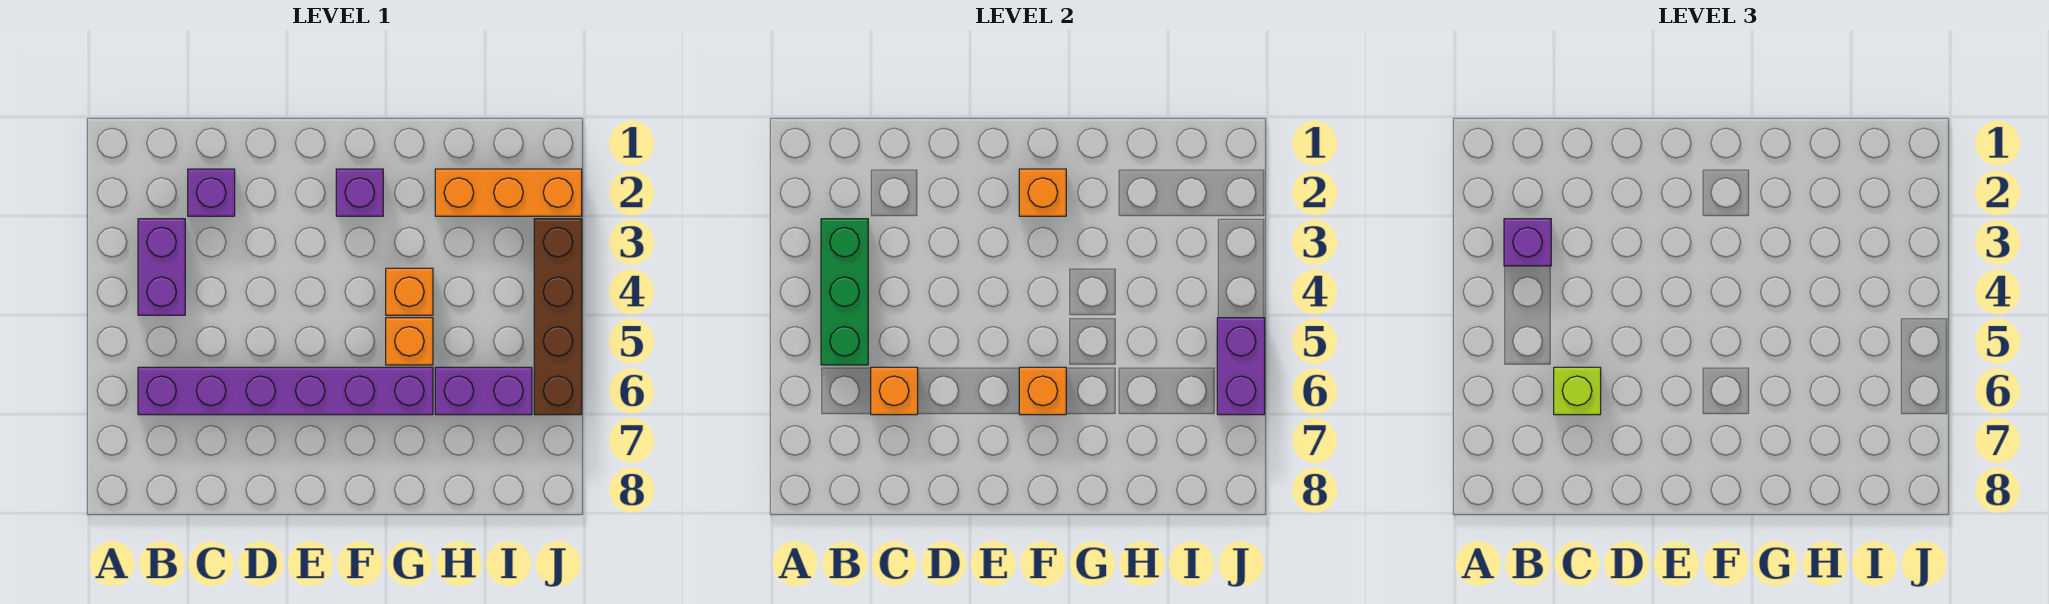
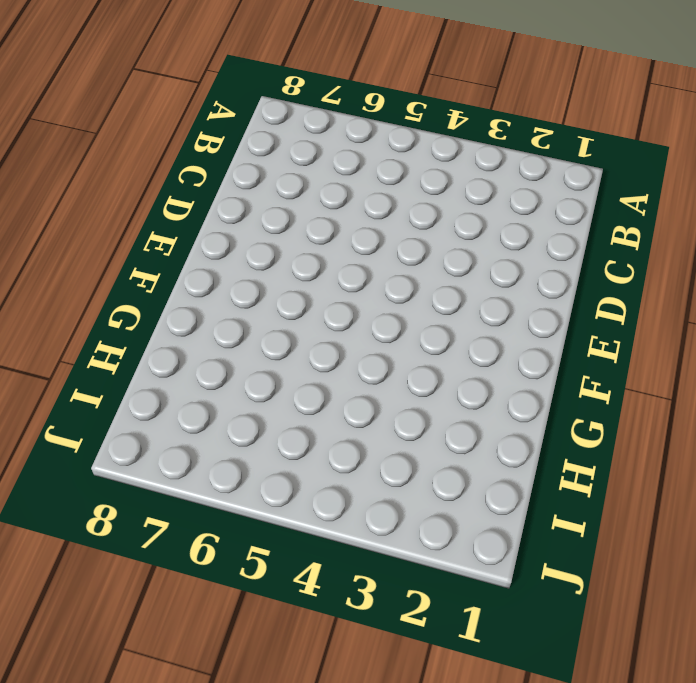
none -> purple brick B3:B4 level 1
none -> purple brick B6:G6 level 1
none -> purple brick C2 level 1

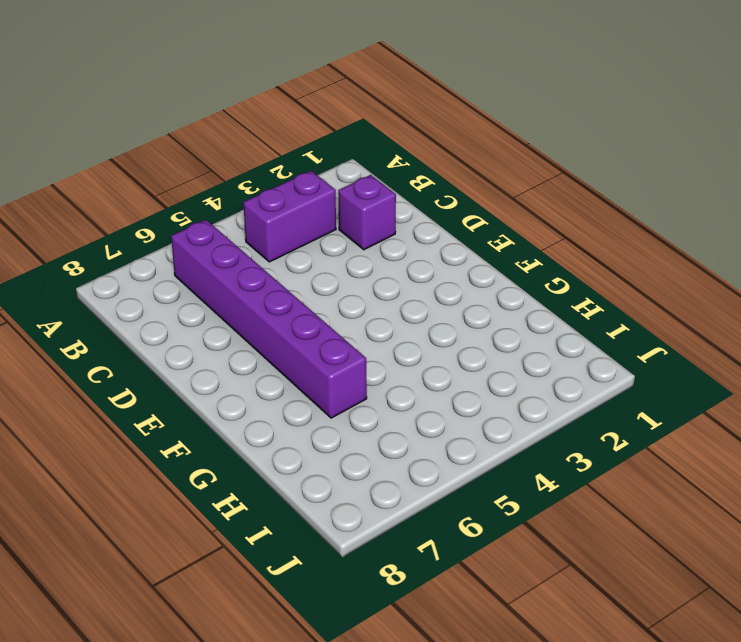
none -> purple brick F2 level 1
none -> orange brick G4 level 1
none -> orange brick G5 level 1

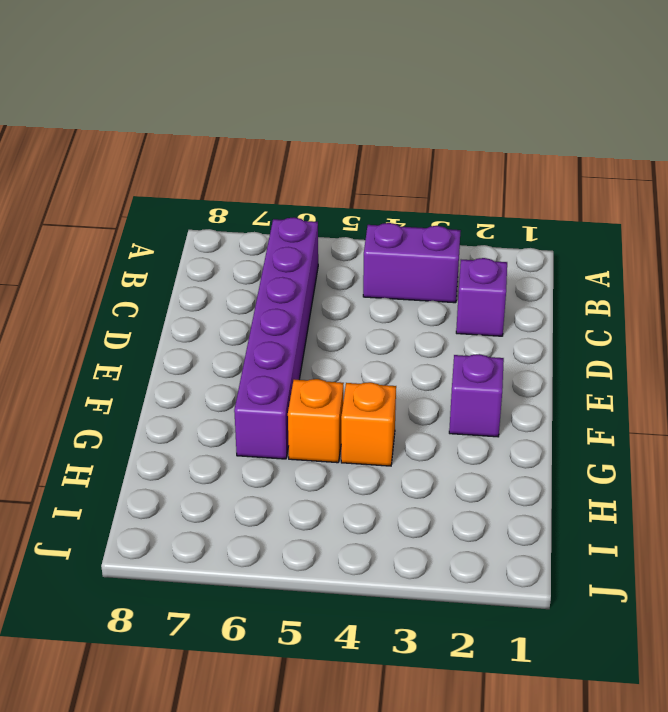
none -> orange brick H2:J2 level 1
none -> purple brick H6:I6 level 1
none -> brown brick J3:J6 level 1

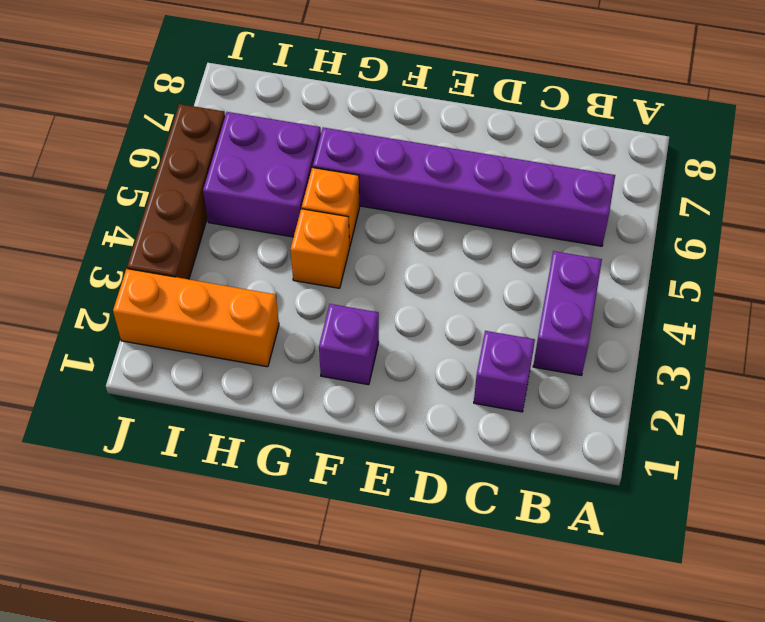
purple brick H5:I6 level 1 -> purple brick H6:I6 level 1
none -> green brick B3:B5 level 2
none -> orange brick C6 level 2
none -> orange brick F2 level 2

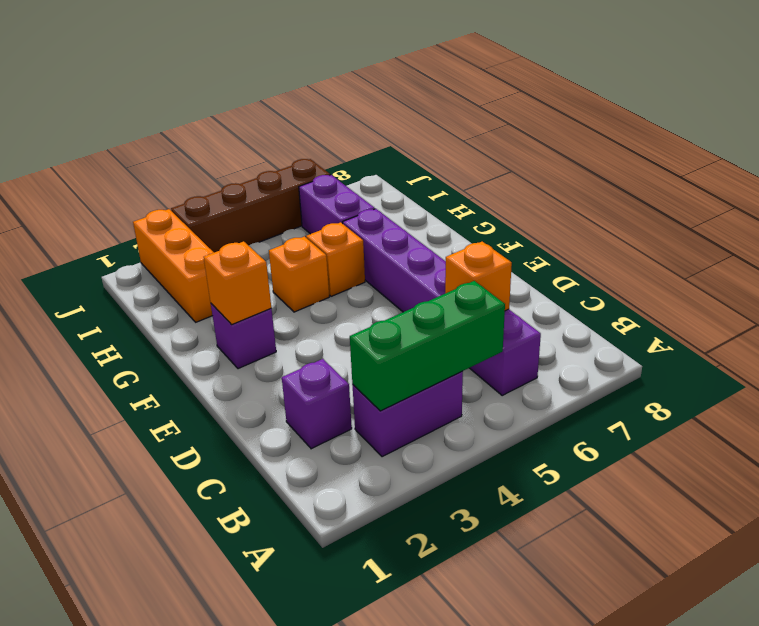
none -> orange brick F6 level 2
none -> purple brick J5:J6 level 2
none -> purple brick B3 level 3

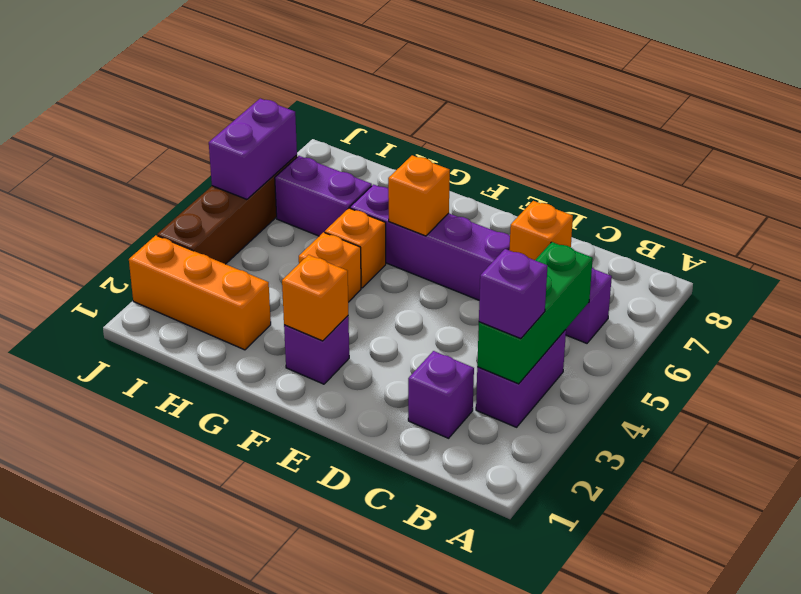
none -> lime brick C6 level 3

